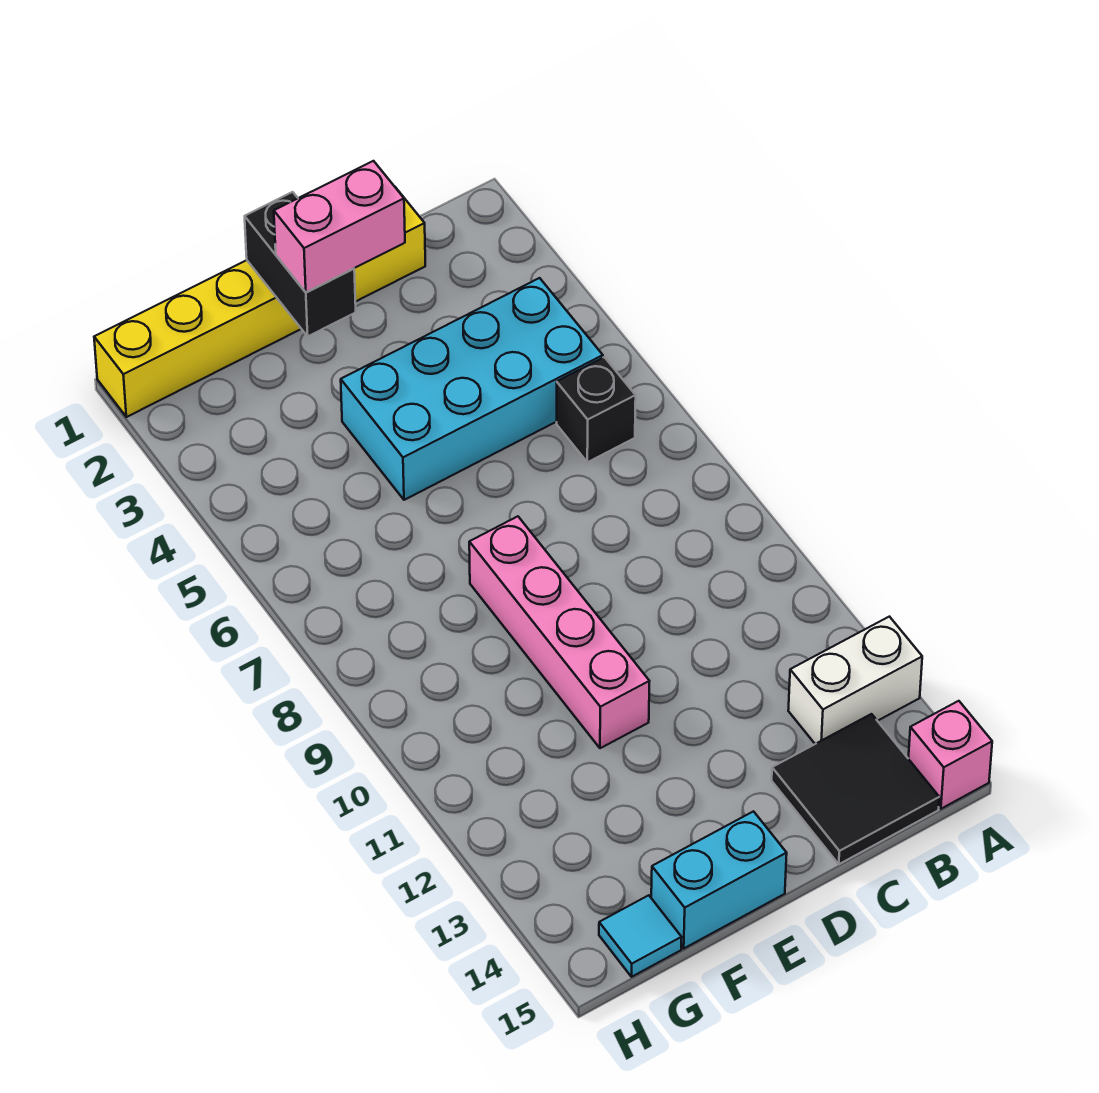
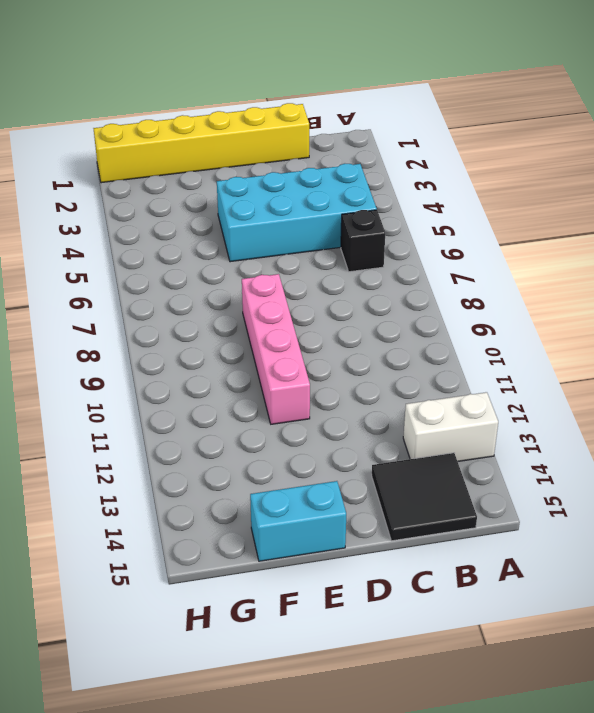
none -> pink brick A15 level 1
none -> cyan tile G15 level 1

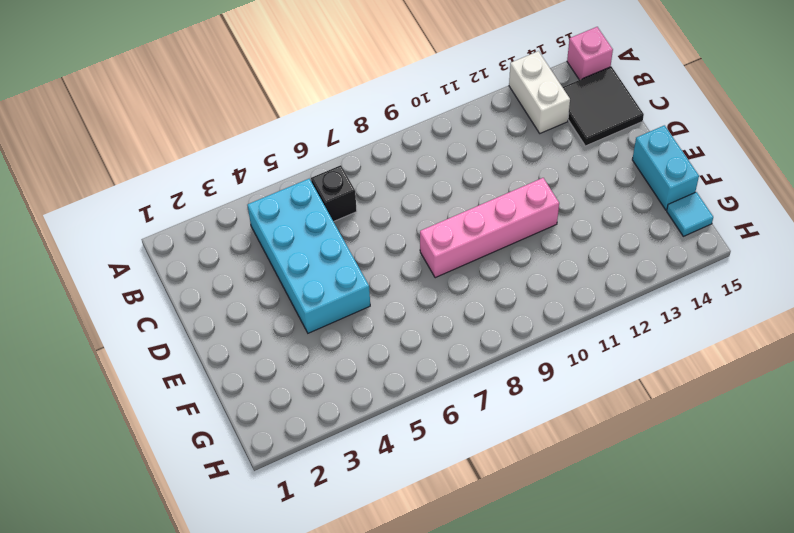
none -> yellow brick C1:H1 level 1
none -> black brick E1:E2 level 2

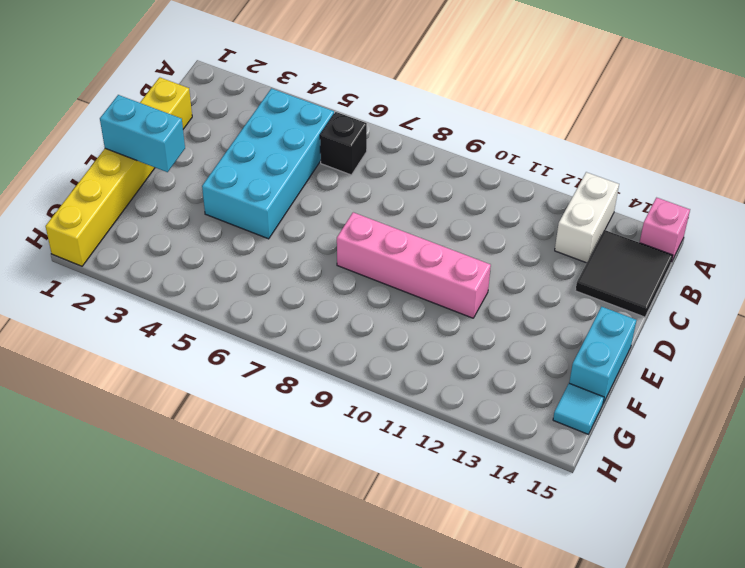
cyan brick E1:E2 level 2 -> black brick E1:E2 level 2
none -> pink brick D2:E2 level 3

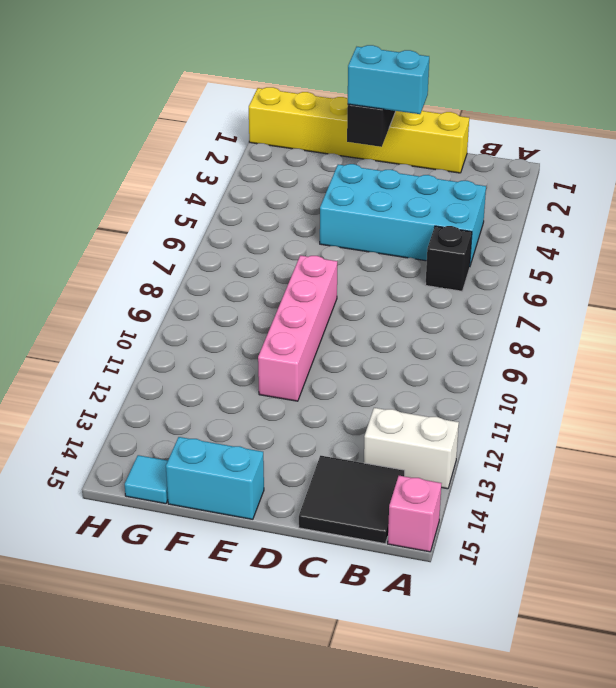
cyan brick D2:E2 level 3 -> pink brick D2:E2 level 3

